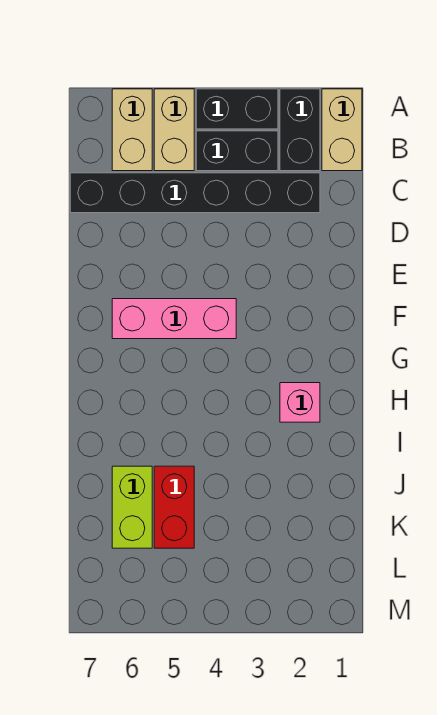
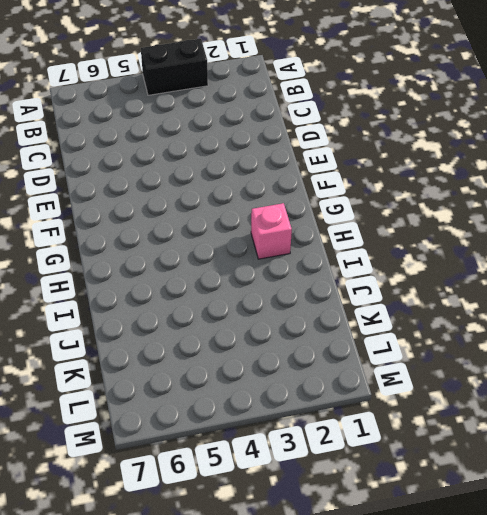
none -> tan brick A1:B1 level 1
none -> black brick A2:B2 level 1

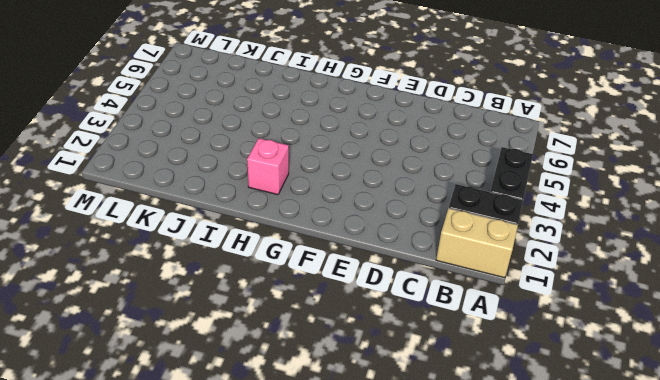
none -> tan brick A5:B5 level 1
none -> tan brick A6:B6 level 1

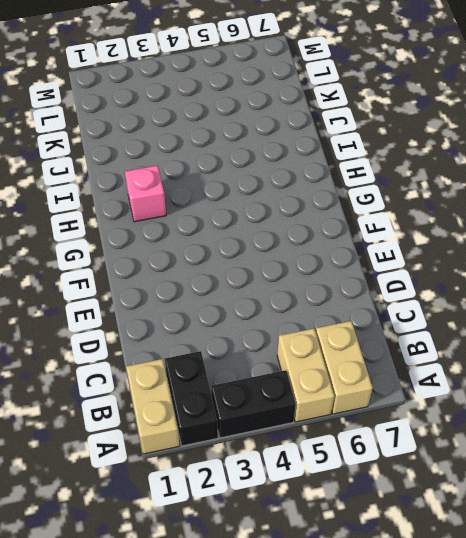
none -> black brick B3:B4 level 1
none -> black brick C2:C7 level 1

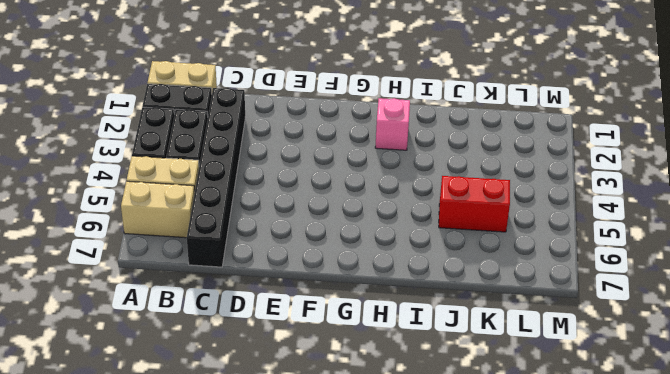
none -> pink brick F4:F6 level 1
none -> lime brick J6:K6 level 1

